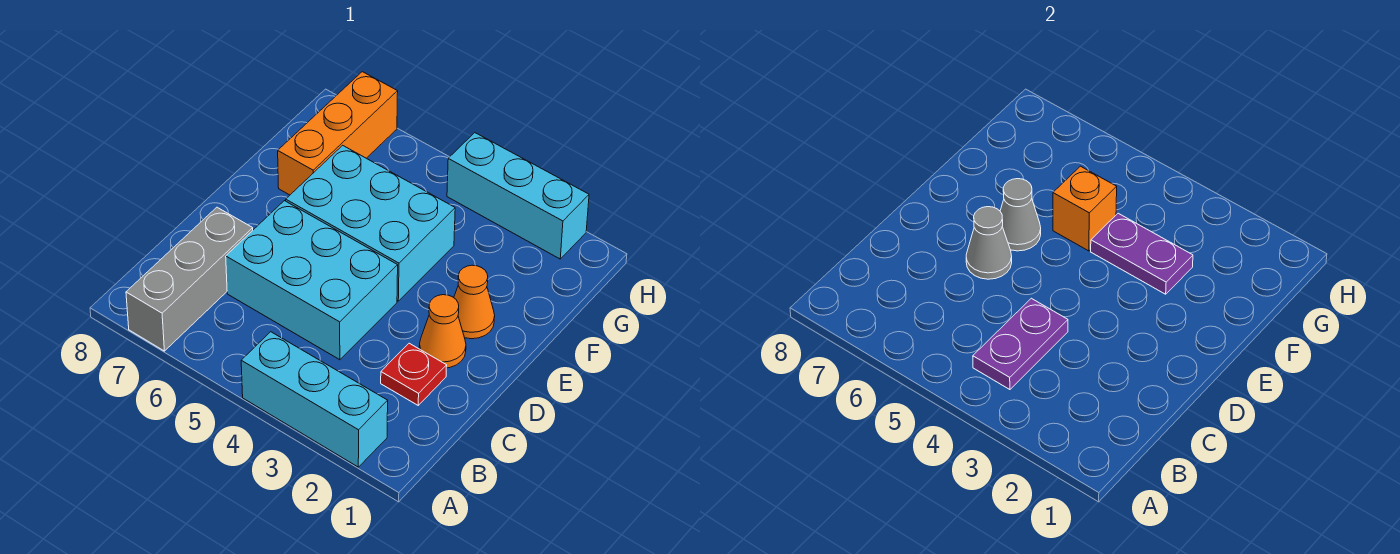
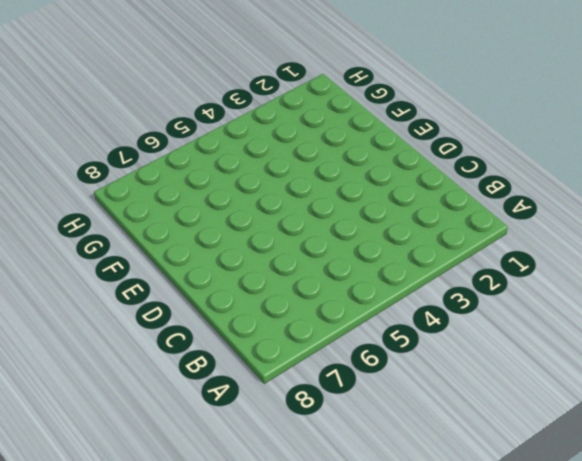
none -> cyan brick A2:A4 level 1
none -> grey brick A7:C7 level 1
none -> red plate C2 level 1

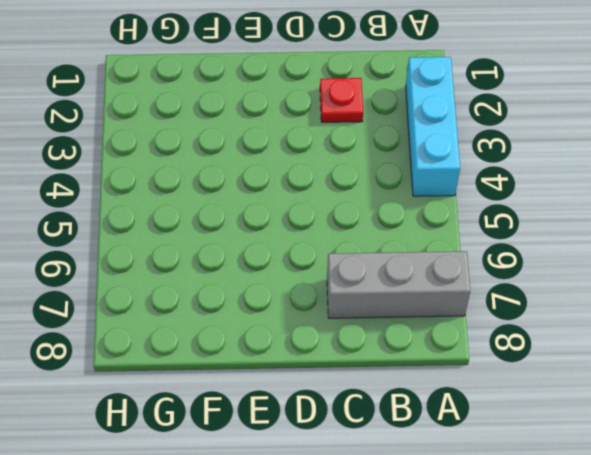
none -> cyan brick C4:D6 level 1
none -> orange cone D2 level 1
none -> orange cone E2 level 1

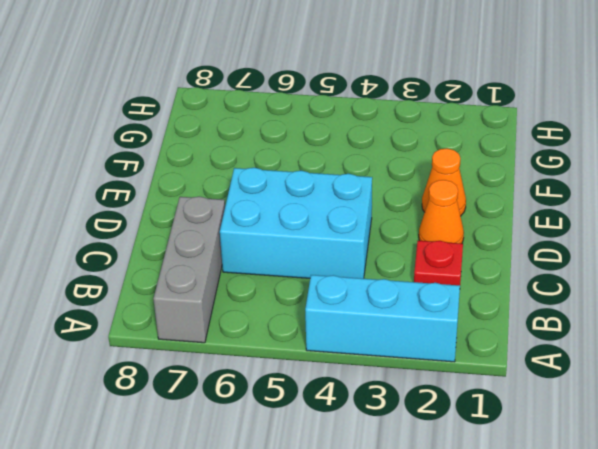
none -> cyan brick E4:F6 level 1
none -> orange brick F7:H7 level 1
none -> cyan brick H2:H4 level 1

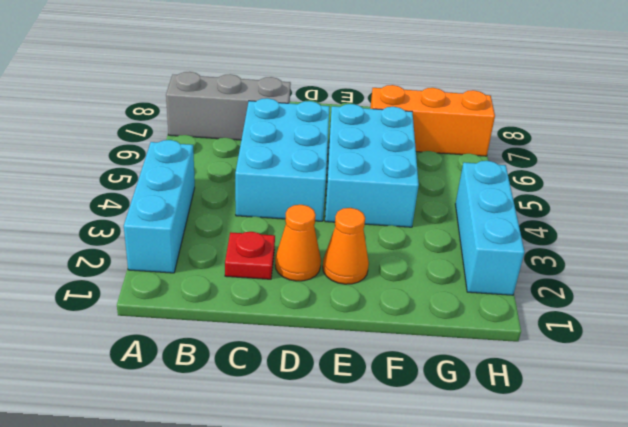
none -> purple plate B4:C4 level 2
none -> grey cone D6 level 2
none -> grey cone E6 level 2

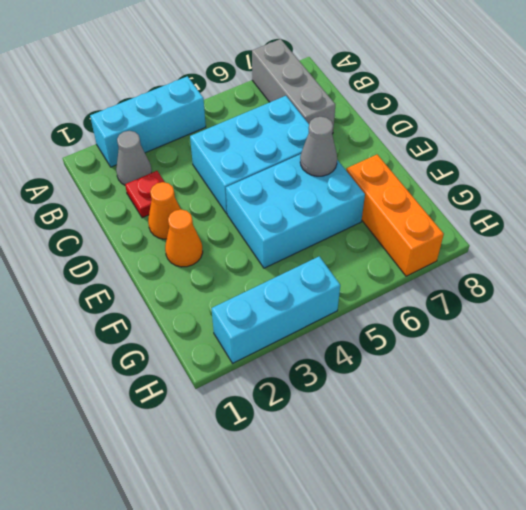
grey cone B2 level 1 -> grey cone D6 level 2
none -> purple plate B4:C4 level 2
none -> purple plate F3:F4 level 2
none -> orange brick F5 level 2

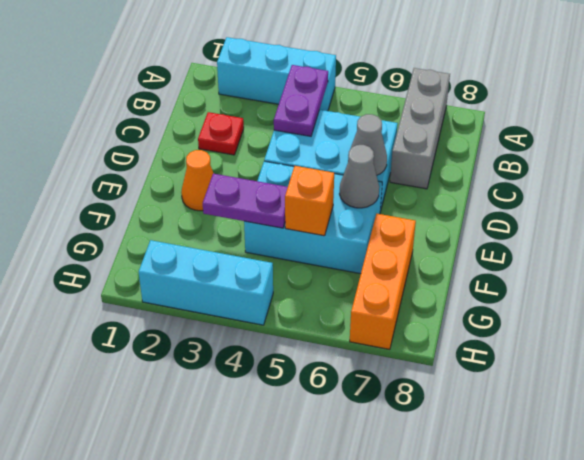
none -> orange cone D2 level 1

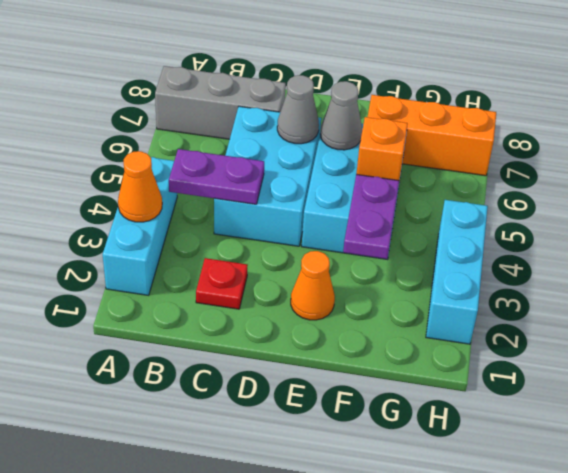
orange cone A3 level 2 -> orange cone D2 level 1

